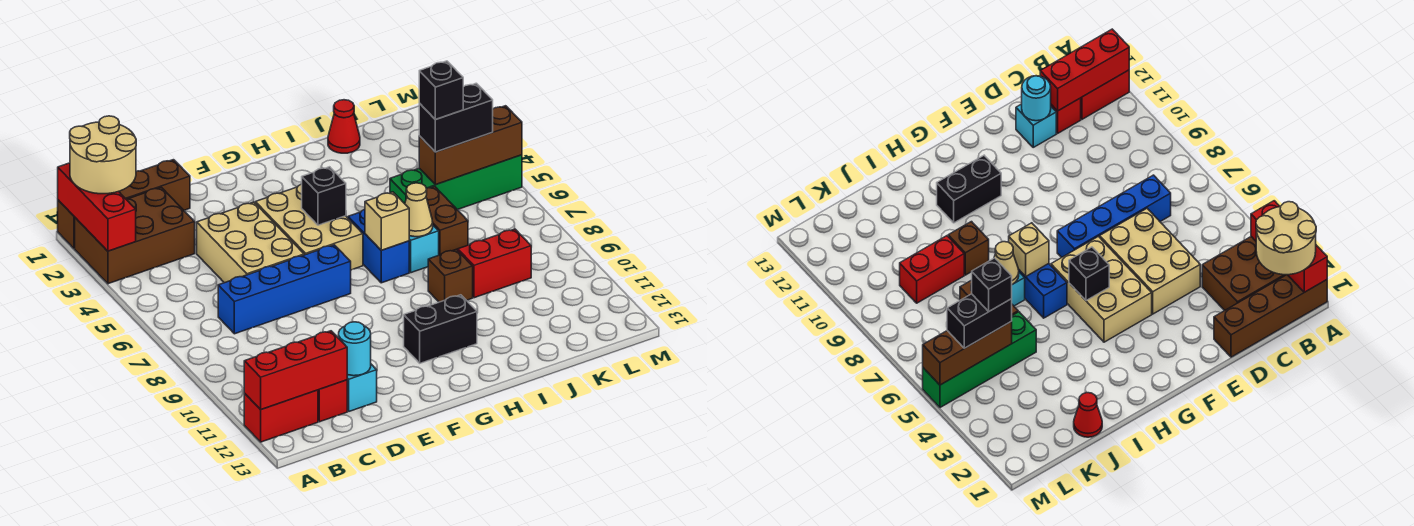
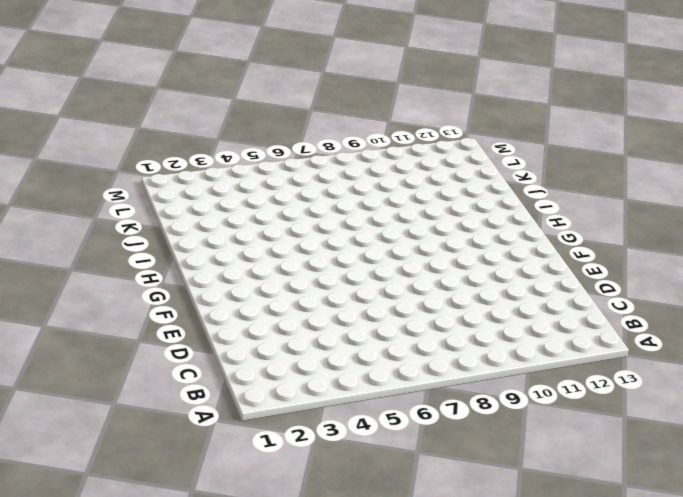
none -> brown brick A1:D1 level 1
none -> brown brick A2:C3 level 1
none -> red brick A12:B12 level 1

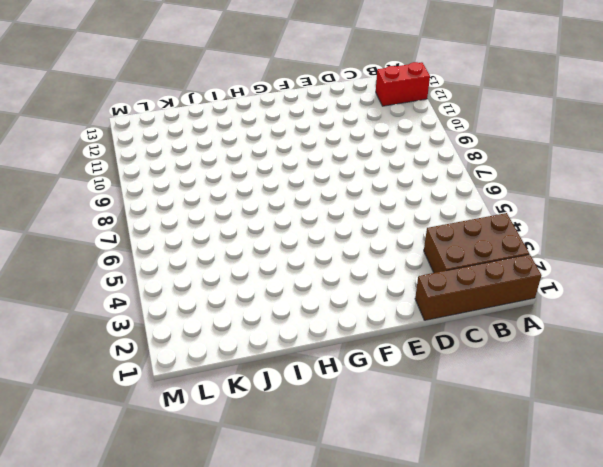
none -> blue brick C7:F7 level 1
none -> red brick C12 level 1
none -> tan brick D4:E6 level 1

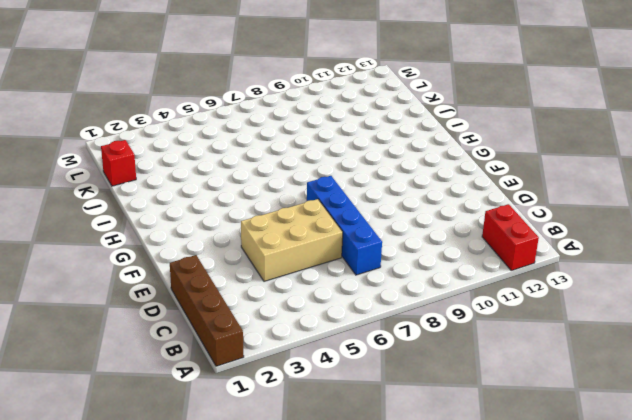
red brick K1 level 1 -> red brick C12 level 1
none -> brown brick A2:C3 level 1
none -> cyan brick D12 level 1
none -> tan brick F4:G6 level 1

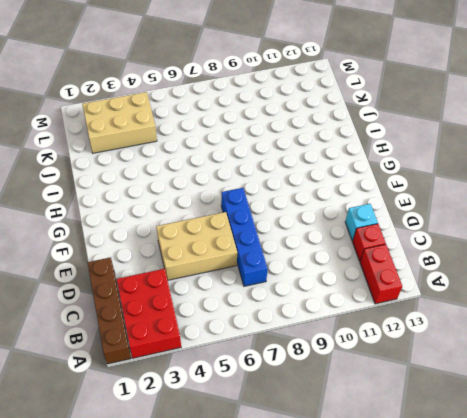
red brick A2:C3 level 1 -> brown brick A2:C3 level 1
tan brick K2:L4 level 1 -> tan brick F4:G6 level 1
none -> black brick G11:H11 level 1
none -> blue brick H6:H7 level 1
none -> cyan brick I7 level 1

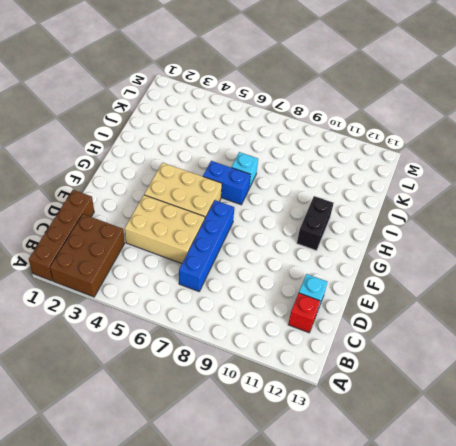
none -> red brick A12:B12 level 1
none -> brown brick I9 level 1
none -> red cone J1 level 1

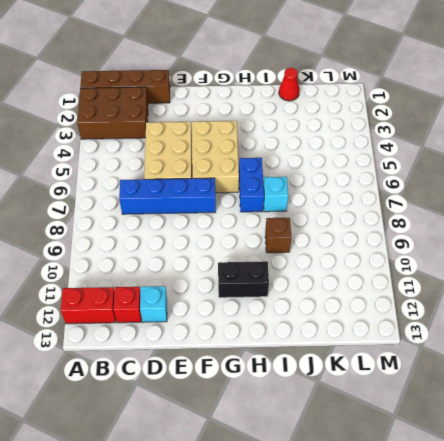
none -> green brick J5:M5 level 1
none -> brown brick J6:J7 level 1
none -> red brick J9:K9 level 1

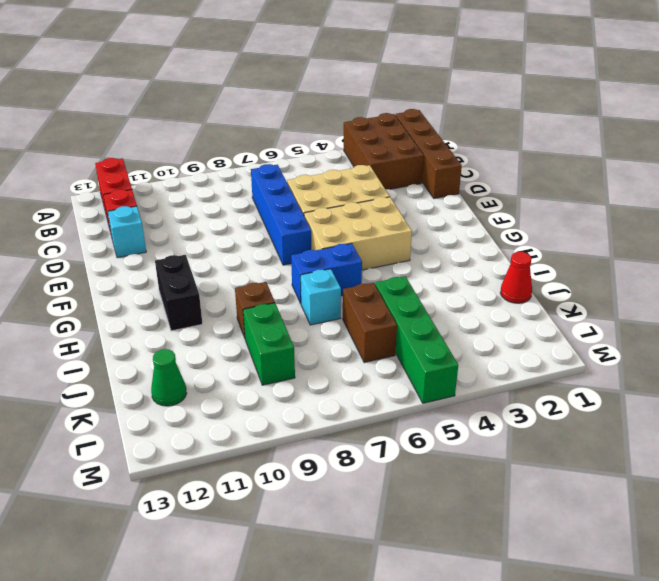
brown brick J6:K6 level 1 -> brown brick J6:J7 level 1
green brick J9:K9 level 1 -> red brick J9:K9 level 1
green cone K12 level 1 -> none
none -> red brick A1:A3 level 2
none -> red brick A12:C12 level 2
none -> cyan round brick D12 level 2

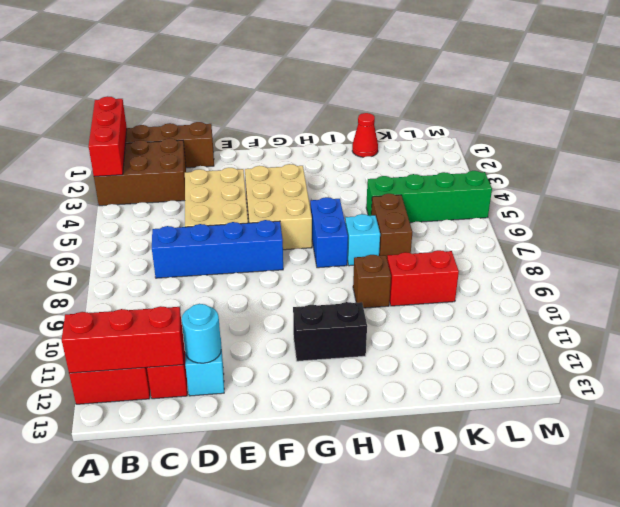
none -> black brick G5 level 2
none -> tan brick H7 level 2
none -> tan cone I7 level 2

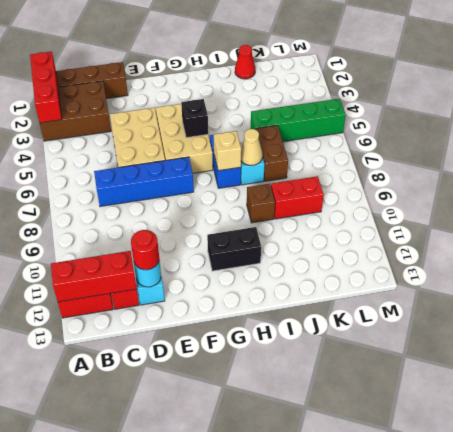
red round brick D12 level 3 -> none
none -> brown brick K5:M5 level 2
none -> tan round brick A1:B2 level 3
none -> black brick K5:L5 level 3

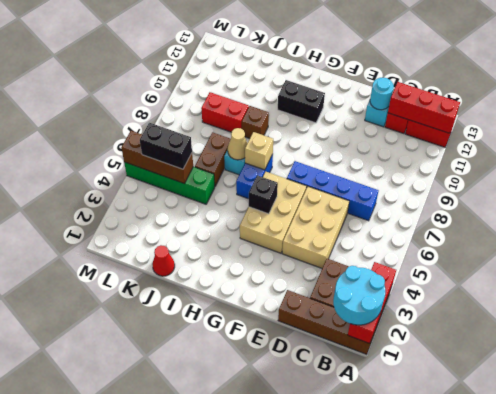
cyan round brick A1:B2 level 3 -> tan round brick A1:B2 level 3
none -> black brick K5 level 4

